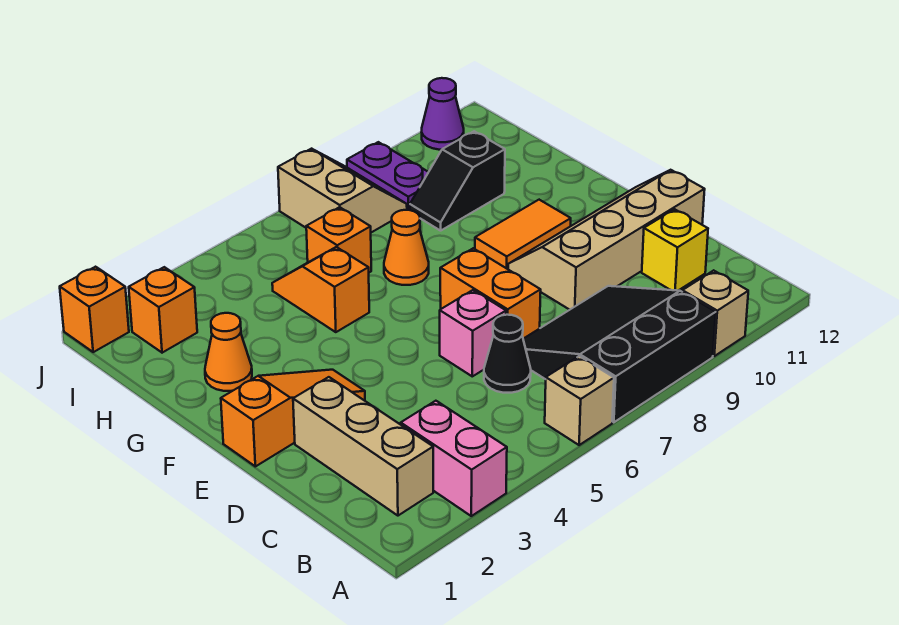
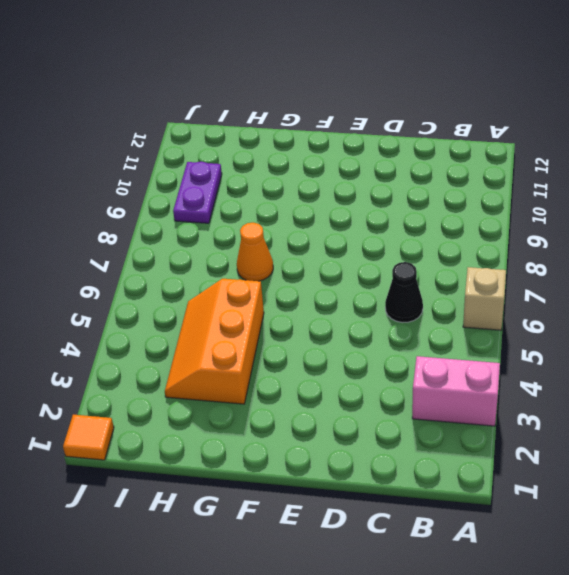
orange slope G3:H5 level 1 top G -> orange slope G5:H5 level 1 top G
purple plate I9:I10 level 1 -> purple plate I9:J9 level 1
orange tile J1 level 1 -> orange brick J1 level 1
none -> black slope A7:C9 level 1 top A
none -> tan brick A10 level 1
none -> tan brick B2:D2 level 1

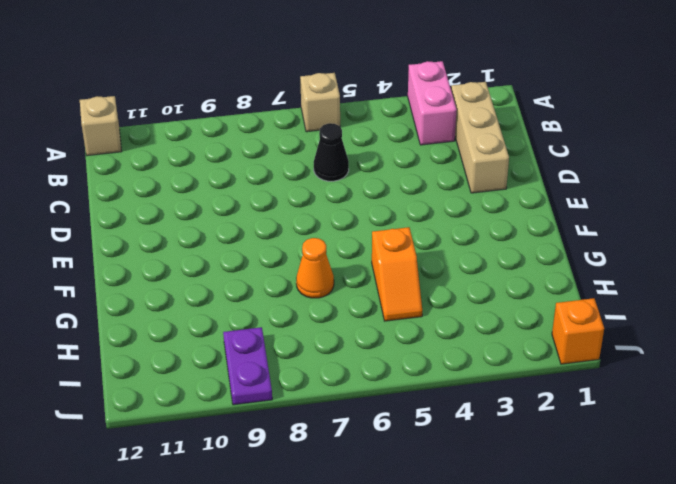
tan brick A12 level 1 -> tan brick A10 level 1
none -> black slope A7:C9 level 1 top A
none -> yellow brick C11 level 1
none -> pink brick D6 level 1

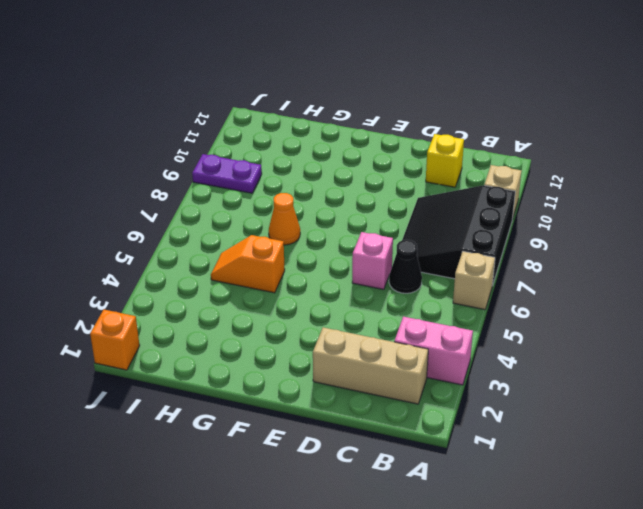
none -> orange brick D7:E7 level 1
none -> tan slope D9:E12 level 1 top D
none -> orange slope E1:E3 level 1 top 1

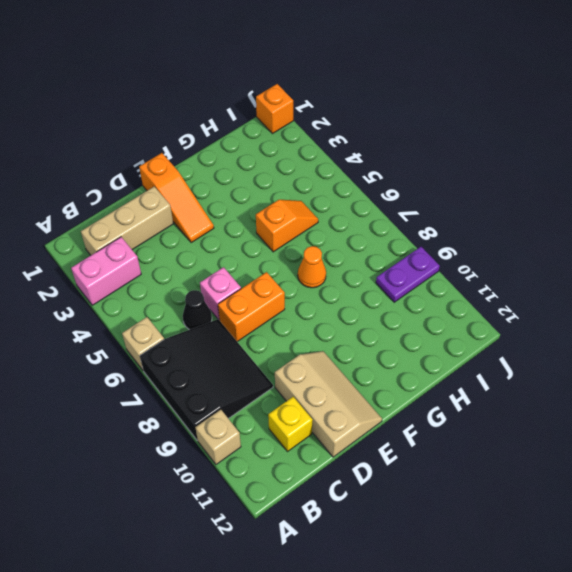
tan slope D10:E12 level 1 top D -> tan slope D9:E12 level 1 top D
none -> orange tile F9:F10 level 1
none -> orange cone G2 level 1
none -> orange brick H6 level 1

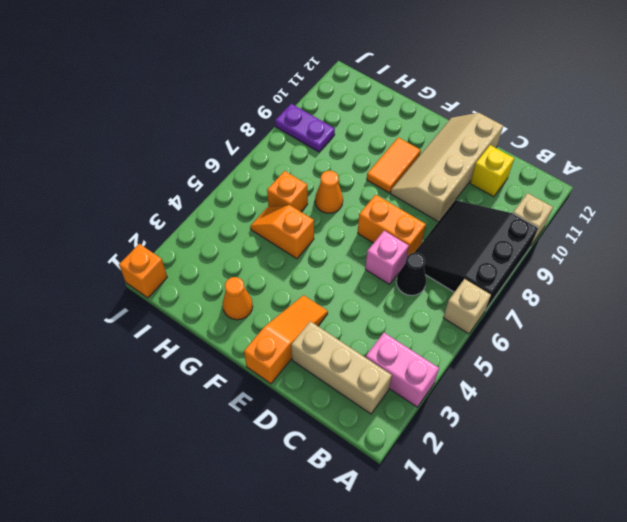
none -> black slope H9:H10 level 1 top 10
none -> orange brick I2 level 1
none -> tan slope I7:J8 level 1 top 7

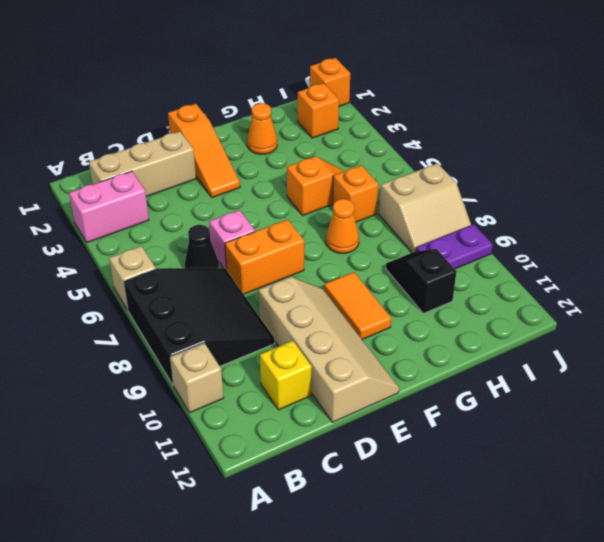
none -> purple cone J11 level 1

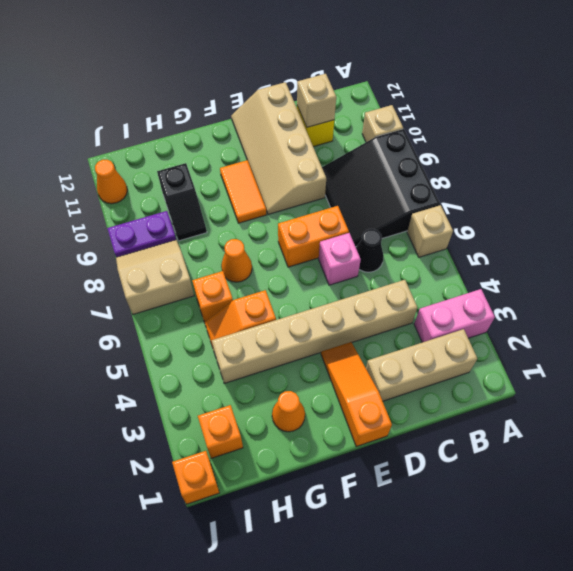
tan brick C4:H4 level 1 -> none
tan brick C11 level 2 -> none
orange cone J11 level 1 -> purple cone J11 level 1

